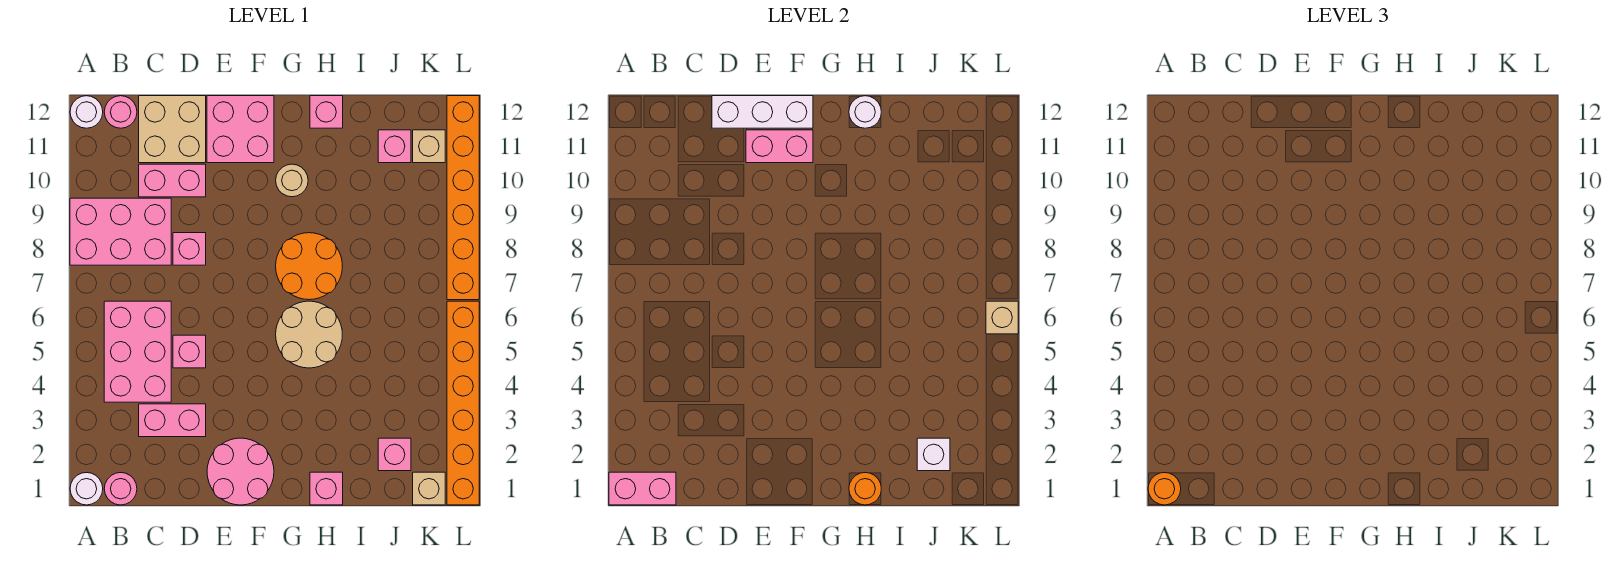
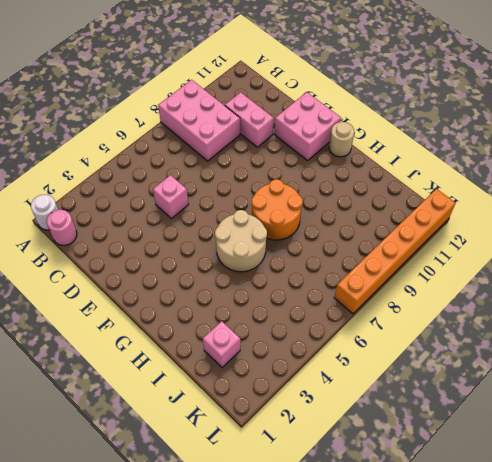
tan round brick G12 level 1 -> tan round brick G10 level 1
none -> white round brick A12 level 1
none -> pink brick B4:C6 level 1
none -> pink round brick B12 level 1
none -> pink brick C3:D3 level 1

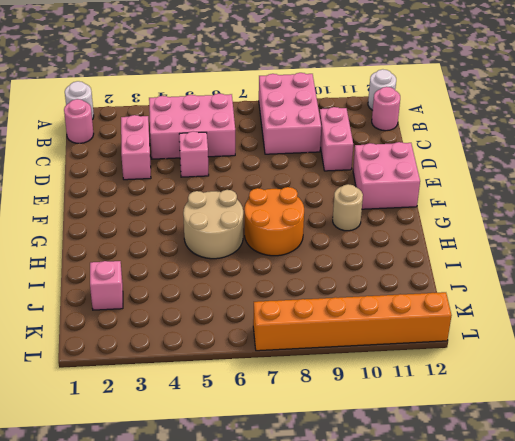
none -> tan brick C11:D12 level 1
none -> pink brick D8 level 1
none -> pink round brick E1:F2 level 1
none -> pink brick H1 level 1

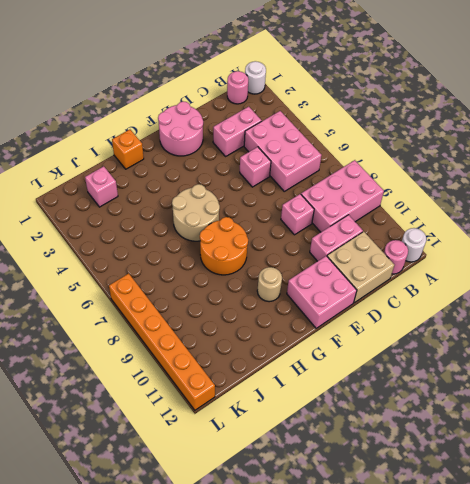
orange brick H1 level 1 -> pink brick H1 level 1
none -> pink brick H12 level 1
none -> pink brick J11 level 1
none -> tan brick K1 level 1
none -> tan brick K11 level 1

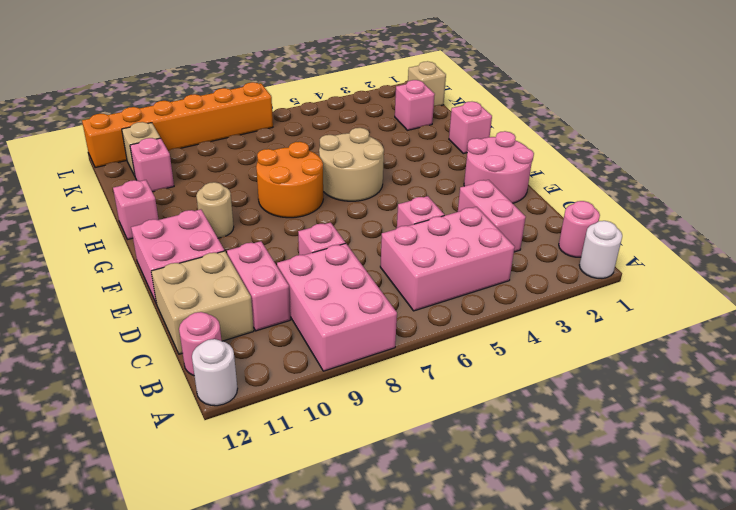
none -> orange brick L1:L6 level 1
none -> pink brick A1:B1 level 2
none -> white brick D12:F12 level 2
none -> pink brick E11:F11 level 2

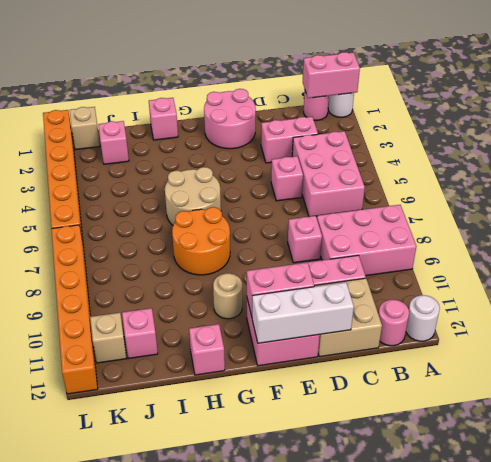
none -> orange round brick H1 level 2
none -> white round brick H12 level 2
none -> white brick J2 level 2
none -> tan brick L6 level 2

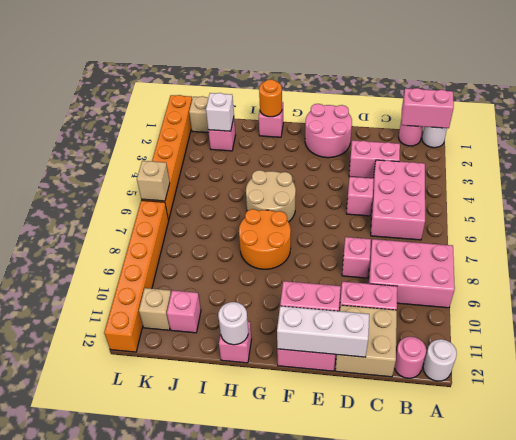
none -> tan round brick G10 level 1
none -> orange round brick A1 level 3

